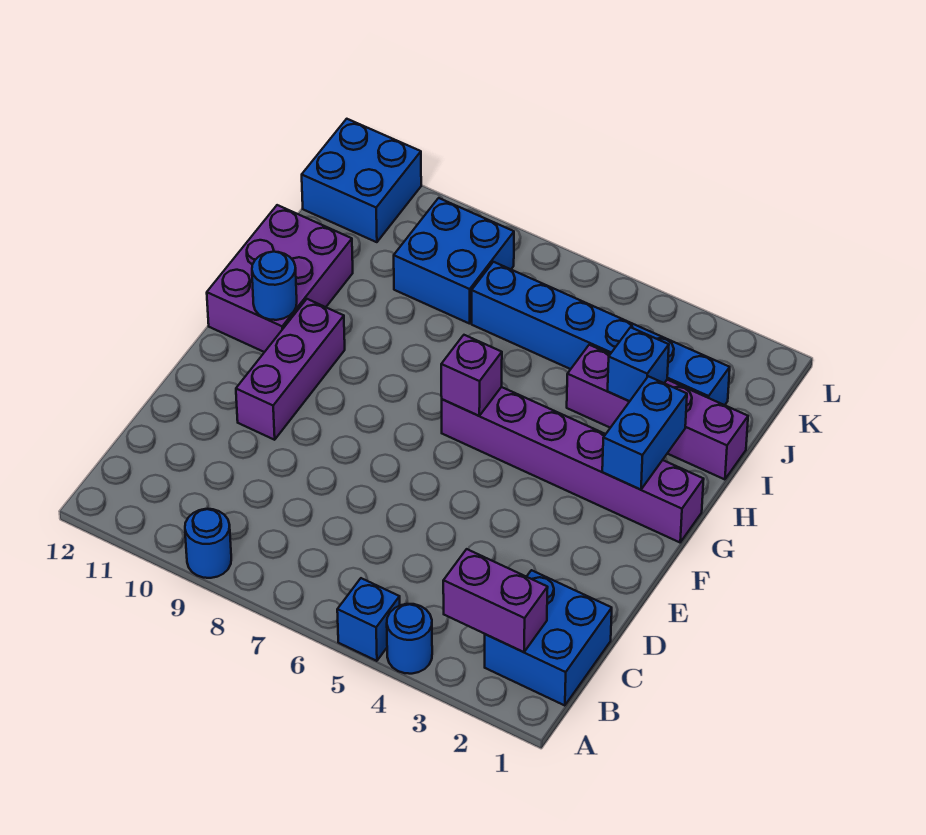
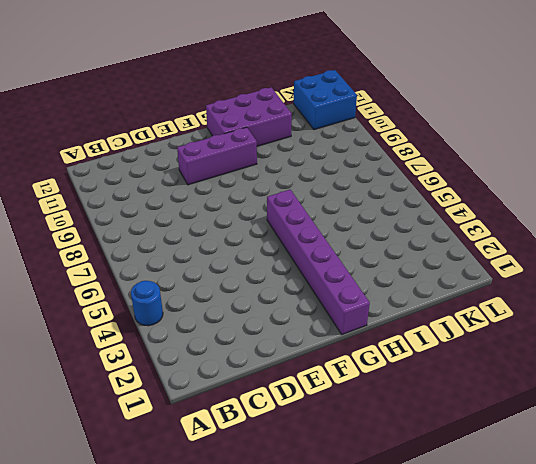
none -> blue brick A5 level 1
none -> blue round brick A9 level 1
none -> blue brick B1:C2 level 1

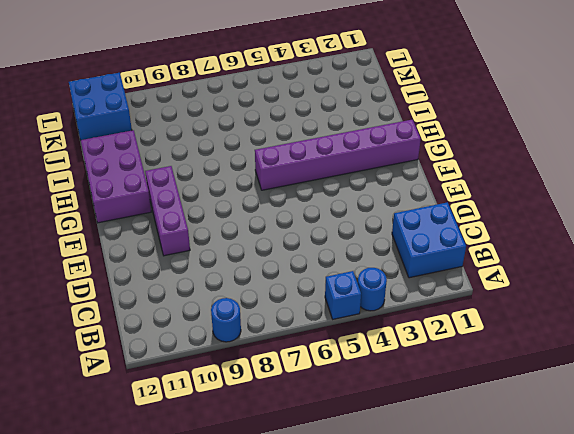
none -> purple brick I1:I4 level 1
none -> blue brick J2:J7 level 1
none -> blue brick J8:K9 level 1

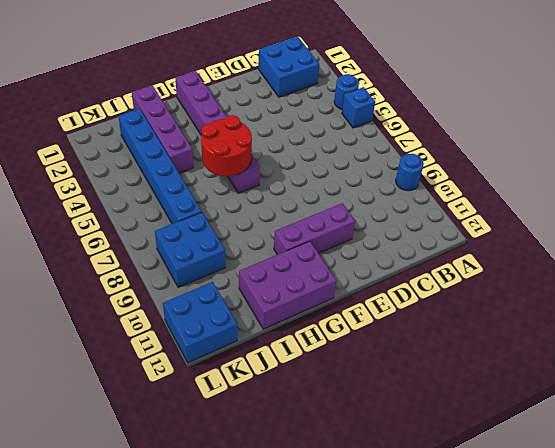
red round brick G5:H6 level 2 -> purple brick G6 level 2
none -> purple brick B2:B3 level 2
none -> blue brick G2:H2 level 2
none -> blue round brick G11 level 2

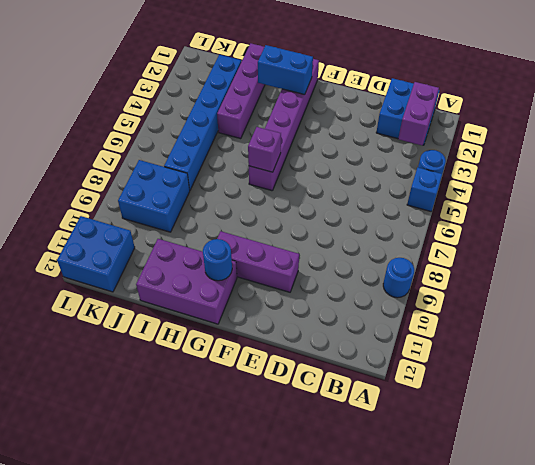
none -> blue brick I3 level 2

